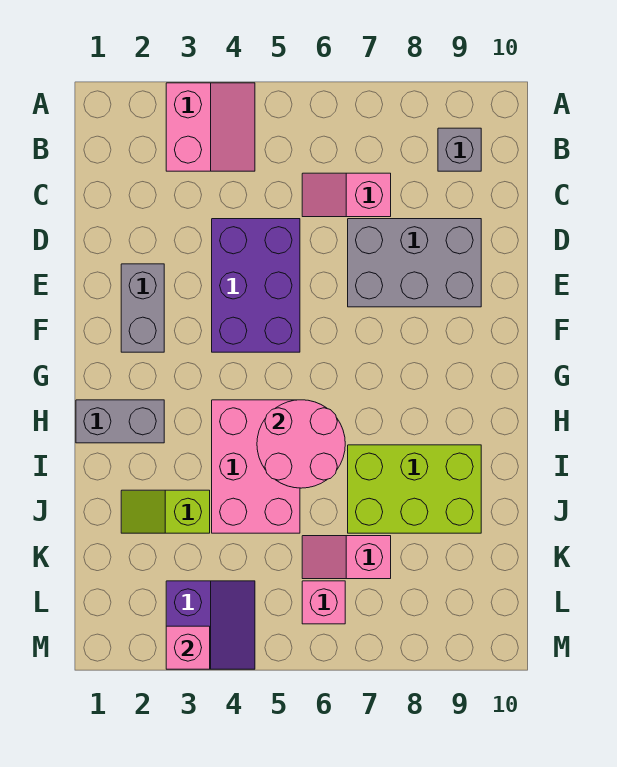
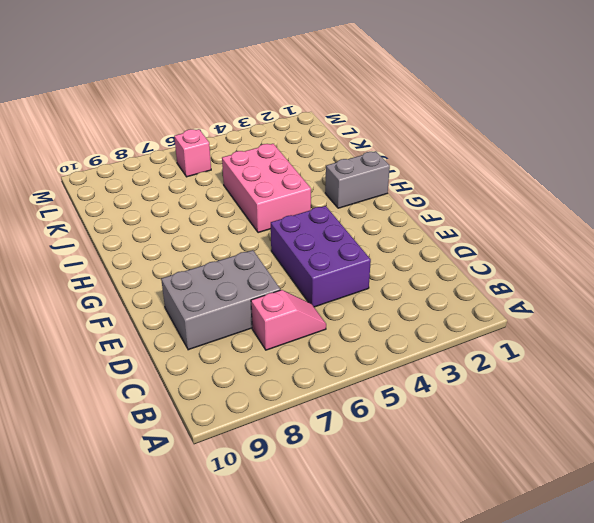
none -> pink slope A3:B4 level 1 top 3
none -> grey brick B9 level 1
none -> grey brick E2:F2 level 1

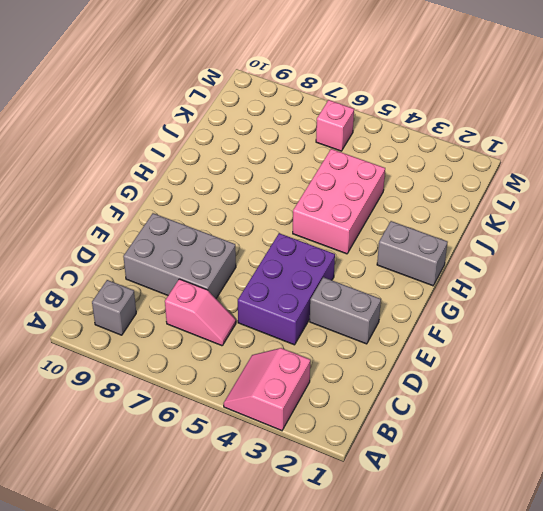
grey brick E2:E3 level 1 -> grey brick E2:F2 level 1
none -> lime brick I7:J9 level 1
none -> lime slope J2:J3 level 1 top 3
none -> pink slope K6:K7 level 1 top 7

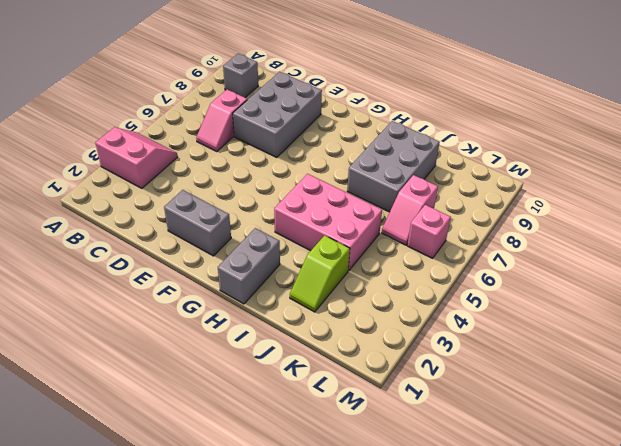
grey brick I7:J9 level 1 -> lime brick I7:J9 level 1
none -> purple brick D4:F5 level 1
none -> purple slope L3:M4 level 1 top 3
none -> pink round brick H5:I6 level 2

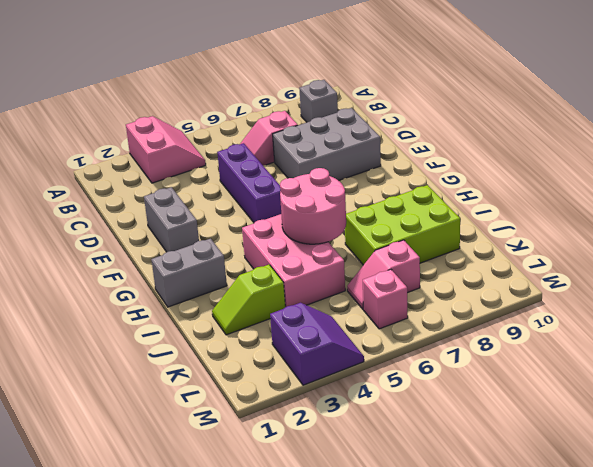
purple brick D5:F5 level 1 -> purple brick D4:F5 level 1
none -> pink brick M3 level 2

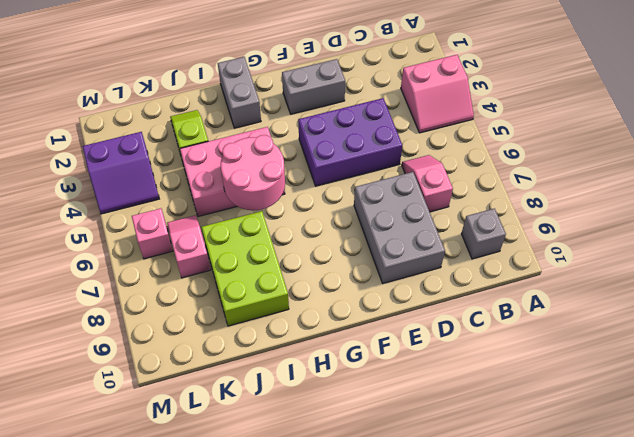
none -> pink brick M3 level 2

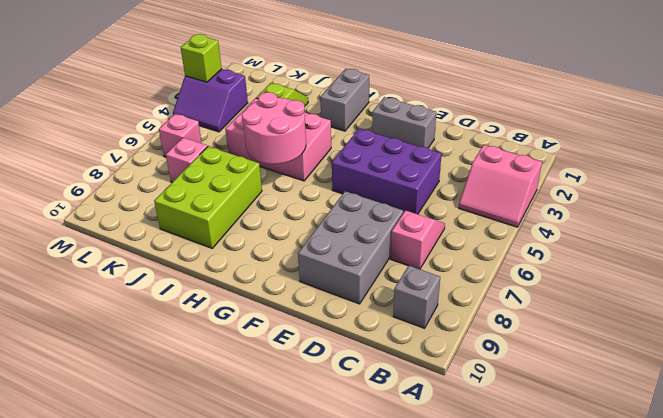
lime brick M3 level 2 -> pink brick M3 level 2

